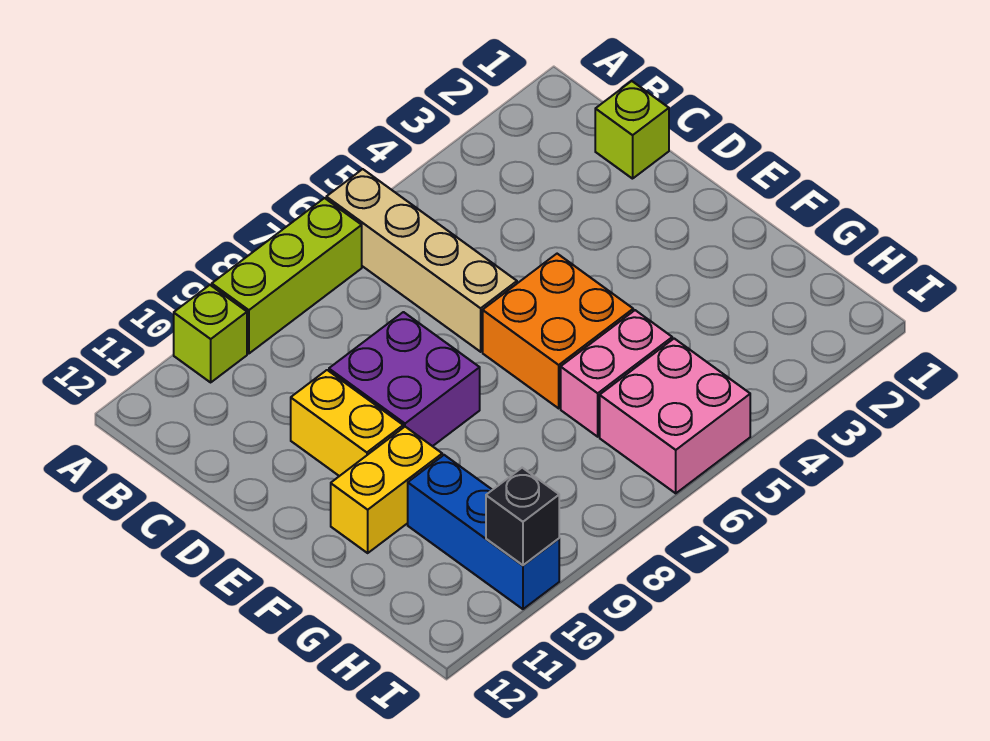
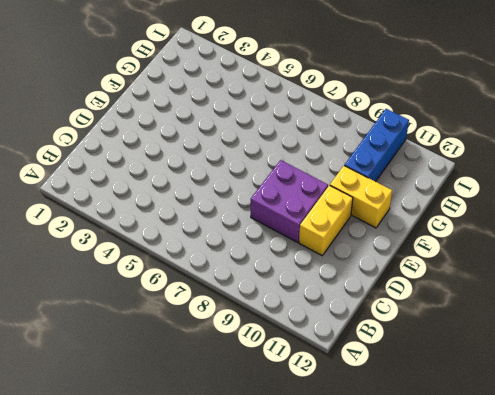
none -> tan brick A6:D6 level 1
none -> lime brick A7:A9 level 1
none -> lime brick A10 level 1

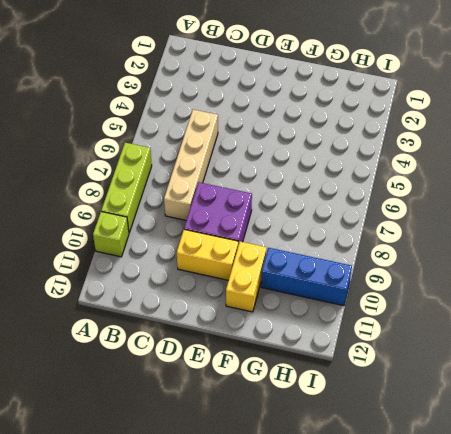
tan brick C5:C8 level 1 -> tan brick A6:D6 level 1
none -> lime brick C1 level 1
none -> orange brick E5:F6 level 1
none -> pink brick G5:G6 level 1

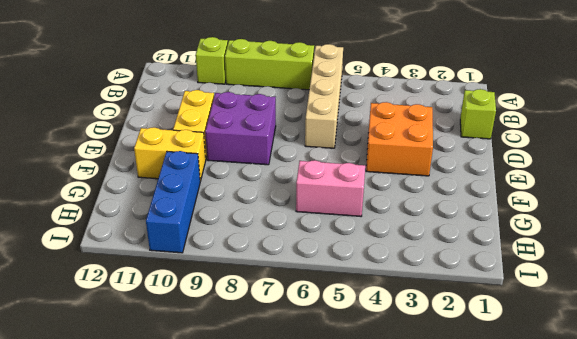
orange brick D3:E4 level 1 -> orange brick E5:F6 level 1
none -> pink brick H5:I6 level 1
none -> black brick I10 level 2

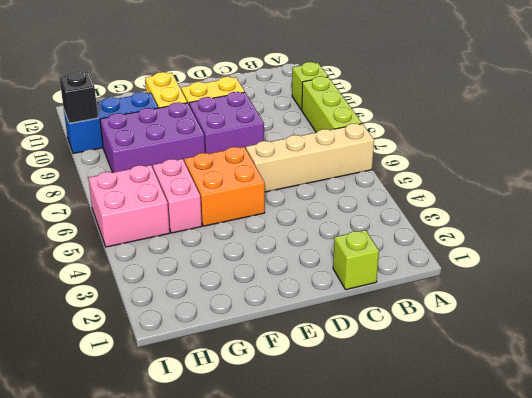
purple brick F8:H9 level 1 -> none

